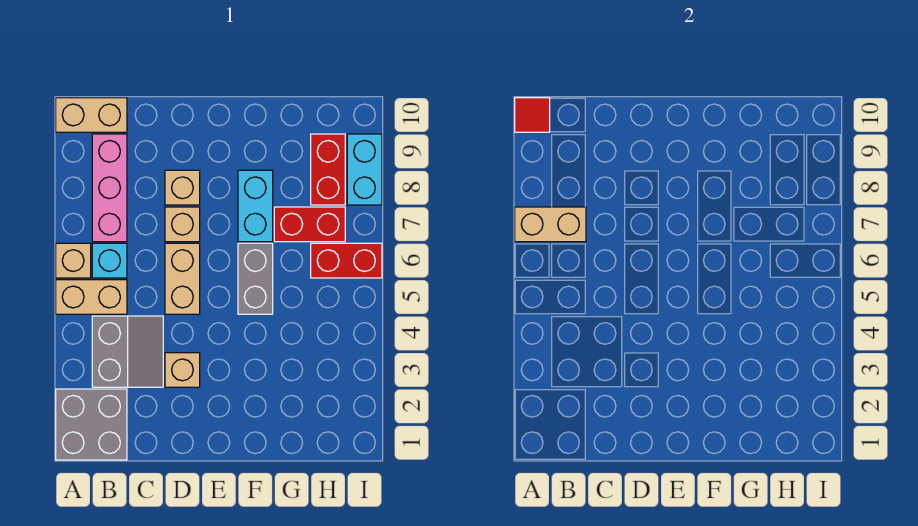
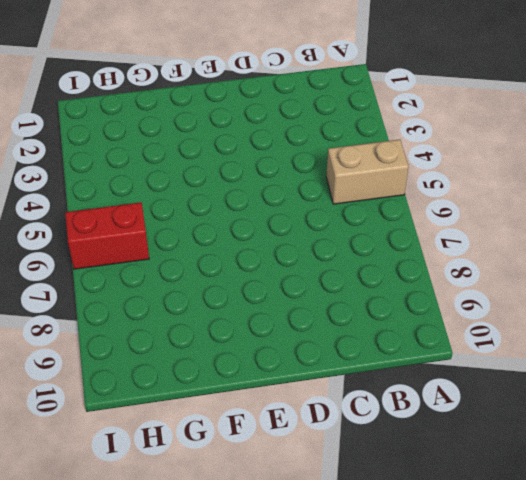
none -> grey brick A1:B2 level 1
none -> tan brick A6 level 1
none -> tan brick A10:B10 level 1

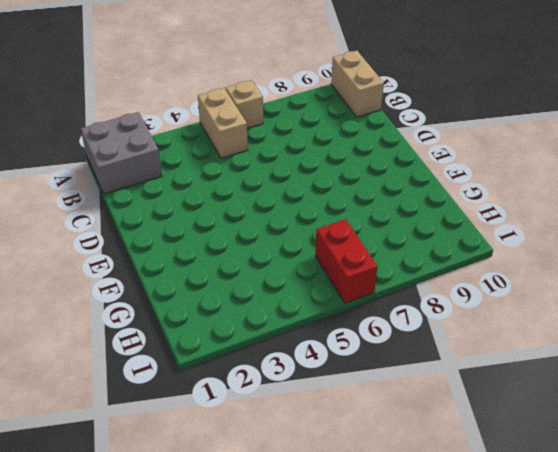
none -> grey slope B3:C4 level 1 top B
none -> cyan brick B6 level 1
none -> pink brick B7:B9 level 1

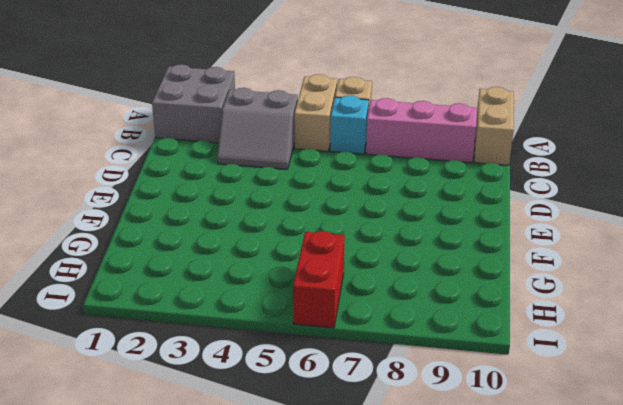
none -> tan brick D3 level 1
none -> tan brick D5:D6 level 1
none -> tan brick D7 level 1

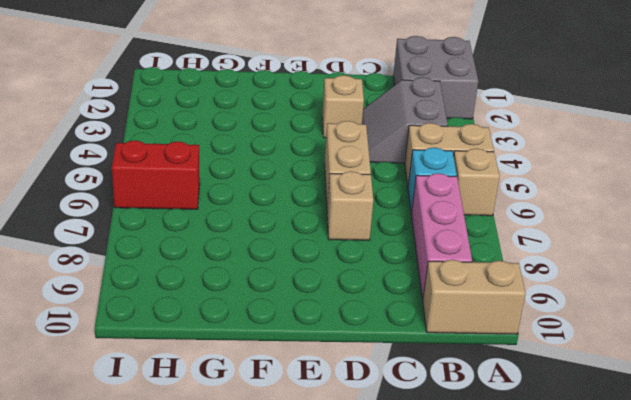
none -> tan brick D8 level 1
none -> grey brick F5:F6 level 1
none -> cyan brick F7:F8 level 1

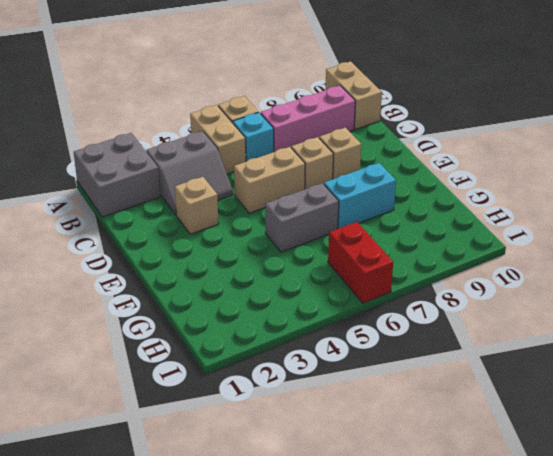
none -> red brick G7:H7 level 1
none -> red brick H8:H9 level 1
none -> cyan brick I8:I9 level 1

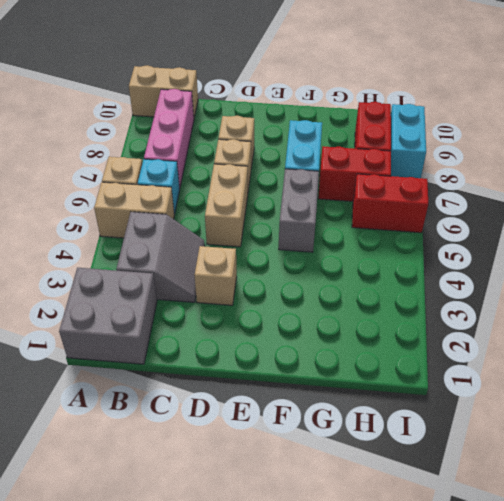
none -> tan brick A7:B7 level 2
none -> red tile A10 level 2

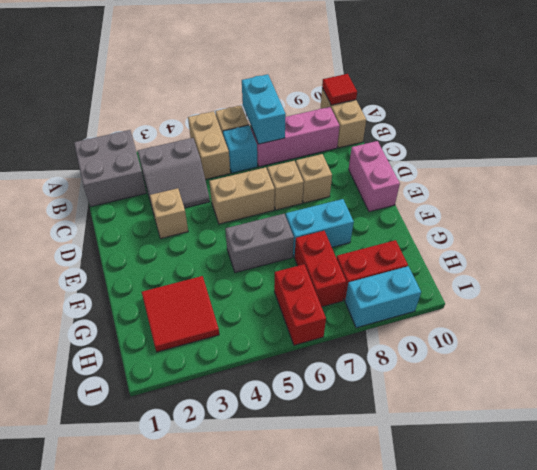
cyan brick A7:B7 level 2 -> tan brick A7:B7 level 2
pink brick D10:E10 level 1 -> none
red tile G2:H3 level 1 -> none

